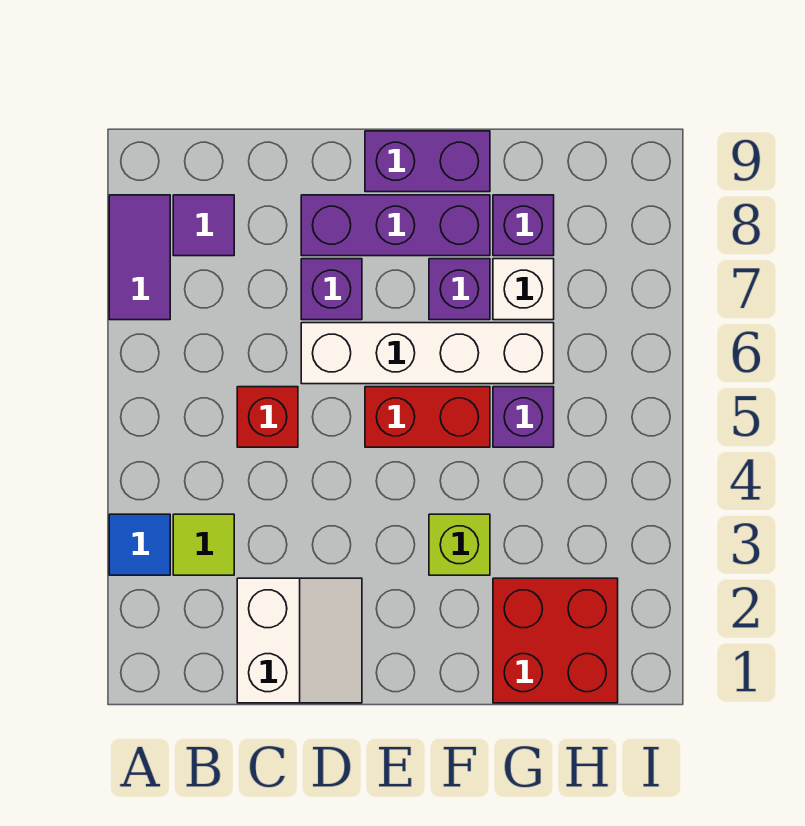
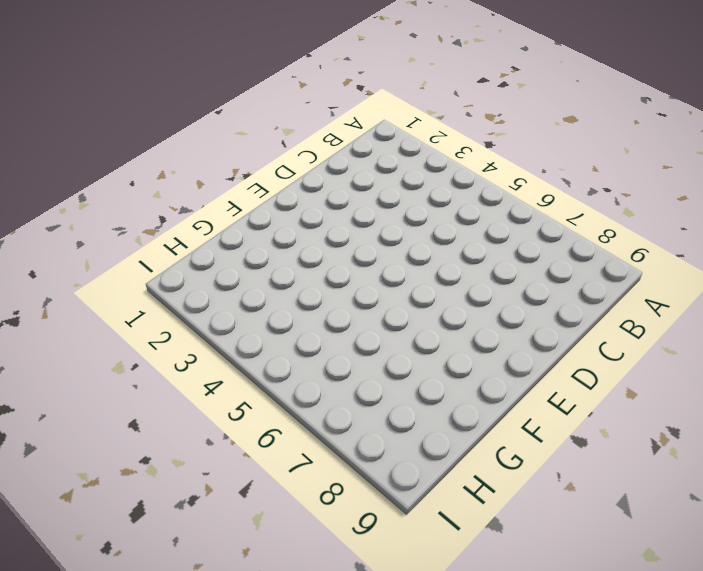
none -> blue tile A3 level 1
none -> purple tile A7:A8 level 1
none -> lime tile B3 level 1

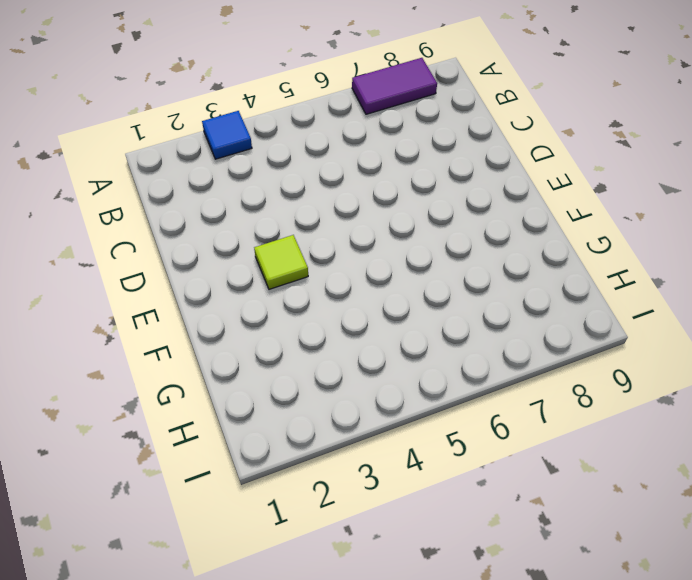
lime tile E3 level 1 -> lime tile B3 level 1
none -> purple tile B8 level 1
none -> white slope C1:D2 level 1 top C
none -> red brick C5 level 1

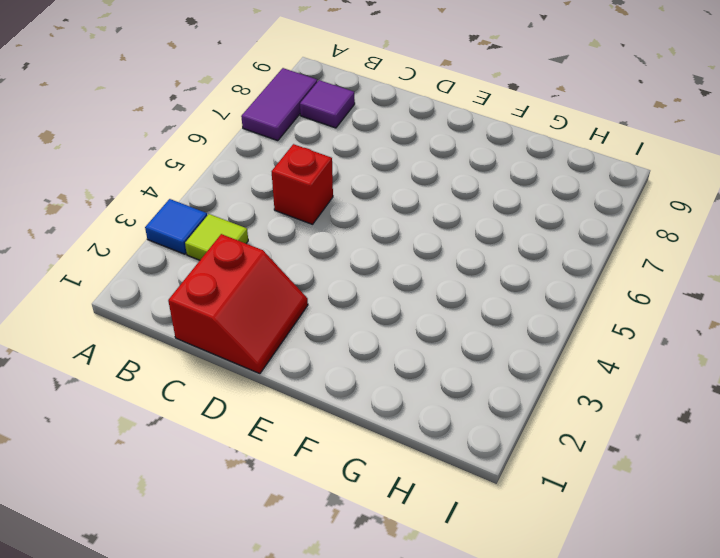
red slope C1:D2 level 1 top C -> white slope C1:D2 level 1 top C
none -> white brick D6:G6 level 1
none -> purple brick D7 level 1
none -> purple brick D8:F8 level 1

